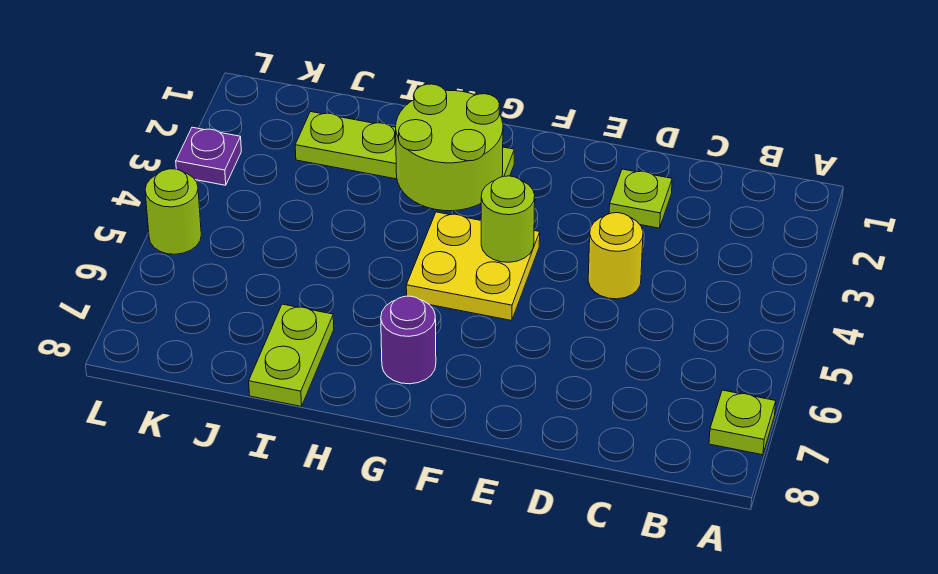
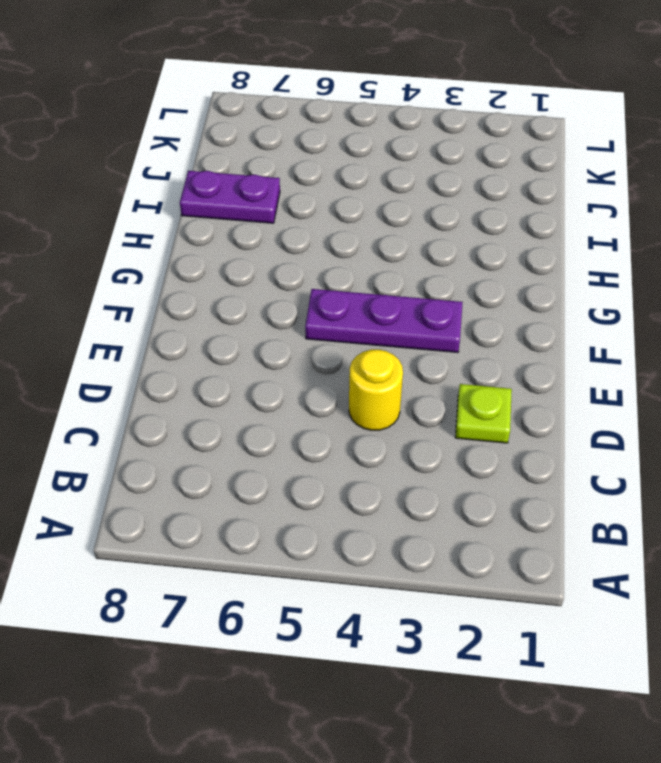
purple plate F3:F5 level 1 -> yellow plate F4:G5 level 1
purple plate I7:I8 level 1 -> lime plate I7:I8 level 1
none -> lime plate A7 level 1
none -> lime plate G2:J2 level 1

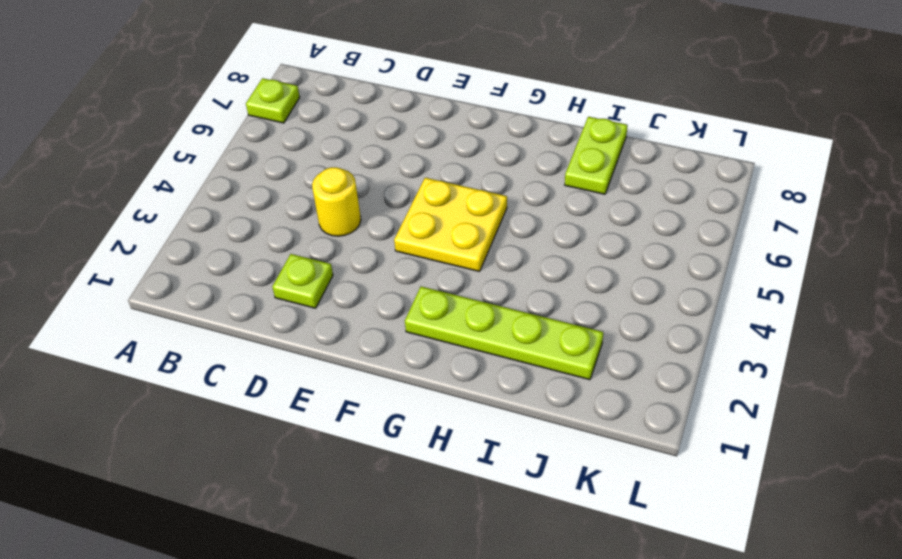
none -> purple round brick G7 level 1
none -> purple plate L3 level 1

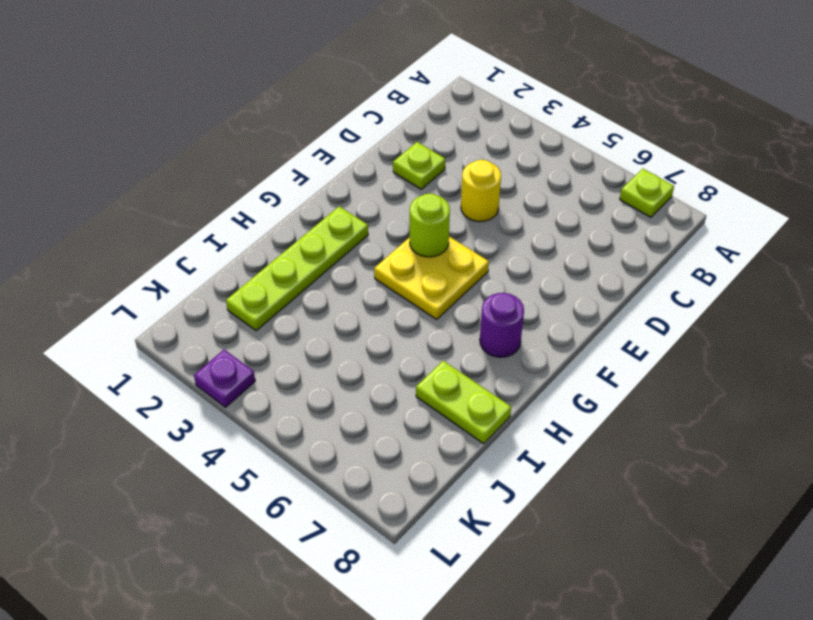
none -> lime round brick L5 level 1
none -> lime round brick G2:H3 level 2

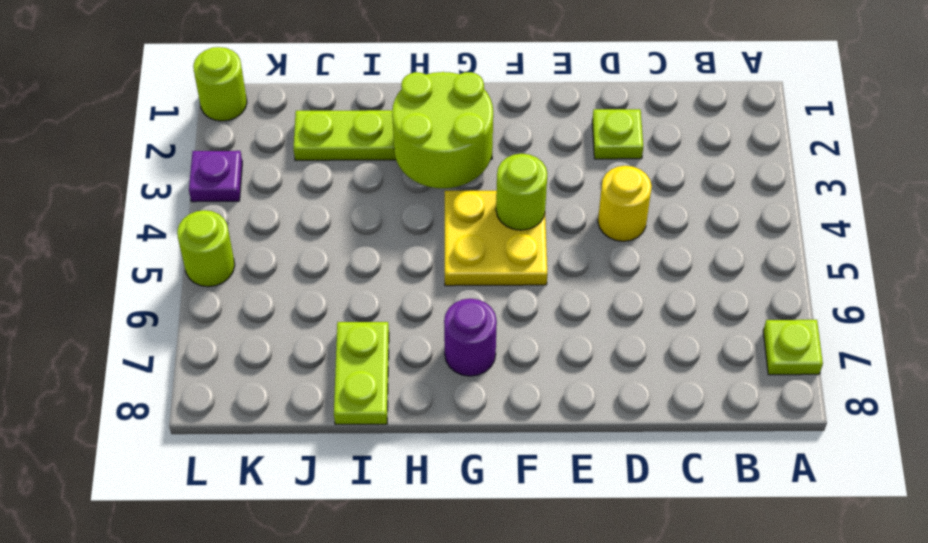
lime round brick L1 level 1 -> none

